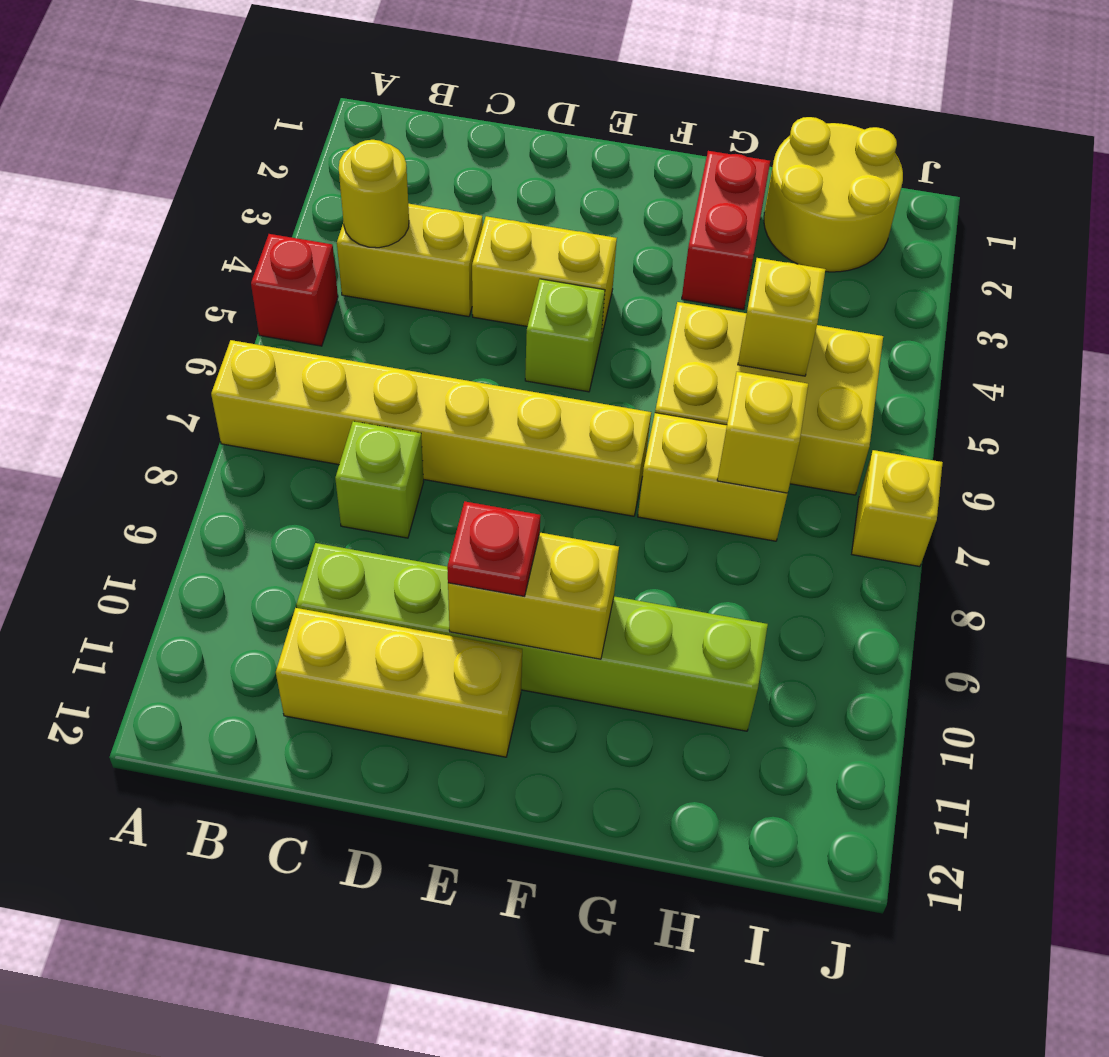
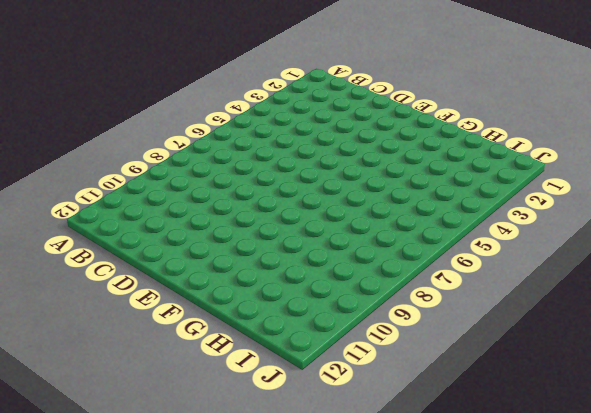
none -> red brick A5 level 1
none -> yellow brick A7:F7 level 1
none -> yellow brick B4:C4 level 1

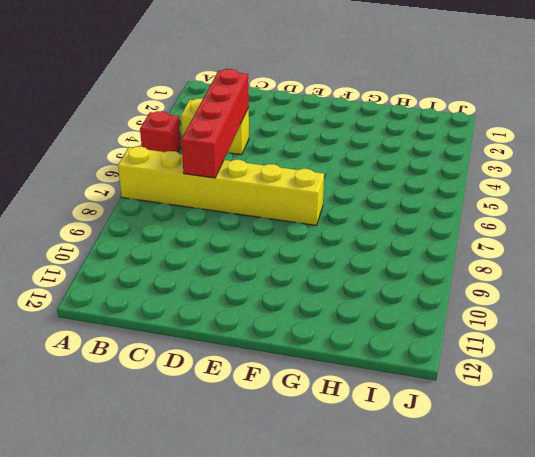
red brick C4:C7 level 2 -> none
none -> lime brick C8 level 1
none -> lime brick C10:H10 level 1
none -> yellow brick C11:E11 level 1

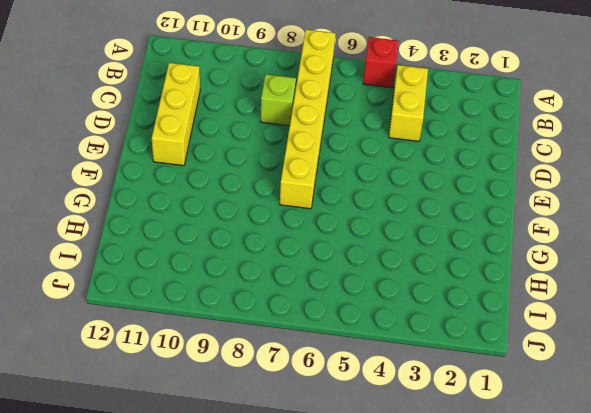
none -> lime brick C10:H10 level 1
none -> yellow brick D4:E4 level 1
none -> lime brick E5 level 1

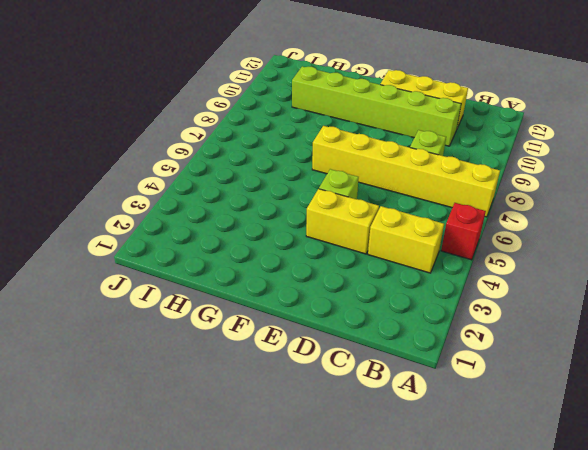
none -> red brick G2:G3 level 1
none -> yellow brick G5:I6 level 1
none -> yellow brick G7:H7 level 1

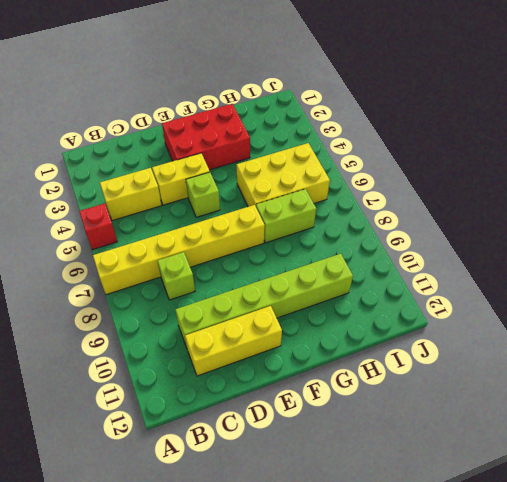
red brick E2:G3 level 1 -> red brick G2:G3 level 1
lime brick G7:H7 level 1 -> yellow brick G7:H7 level 1
none -> yellow round brick H1:I2 level 1
none -> yellow brick J7 level 1
none -> yellow round brick B4 level 2

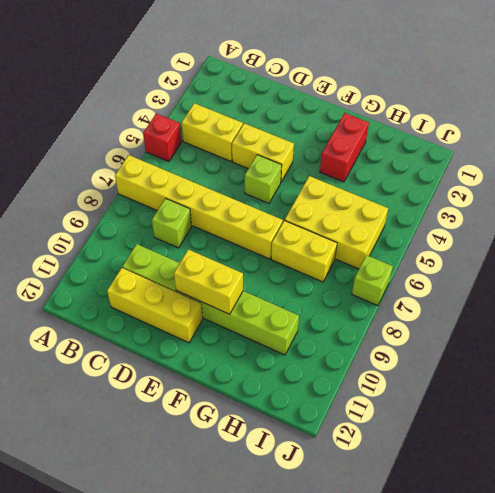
lime brick J7 level 1 -> yellow brick J7 level 1
none -> yellow round brick H1:I2 level 1
none -> yellow round brick B4 level 2
none -> yellow brick H5 level 2

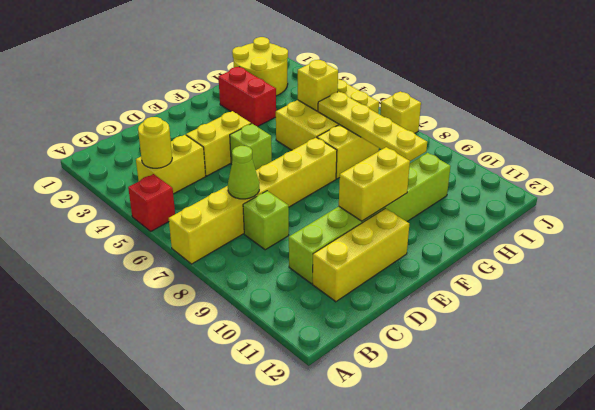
lime cone C7 level 2 -> none
yellow plate H6:H9 level 2 -> yellow brick H7 level 2
none -> red plate E10 level 3

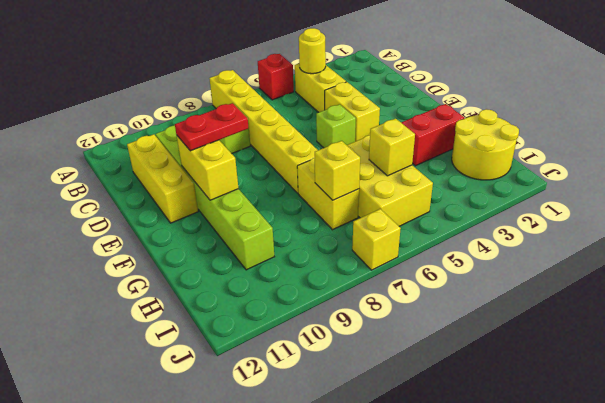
red plate E9:E10 level 3 -> red plate E10 level 3

